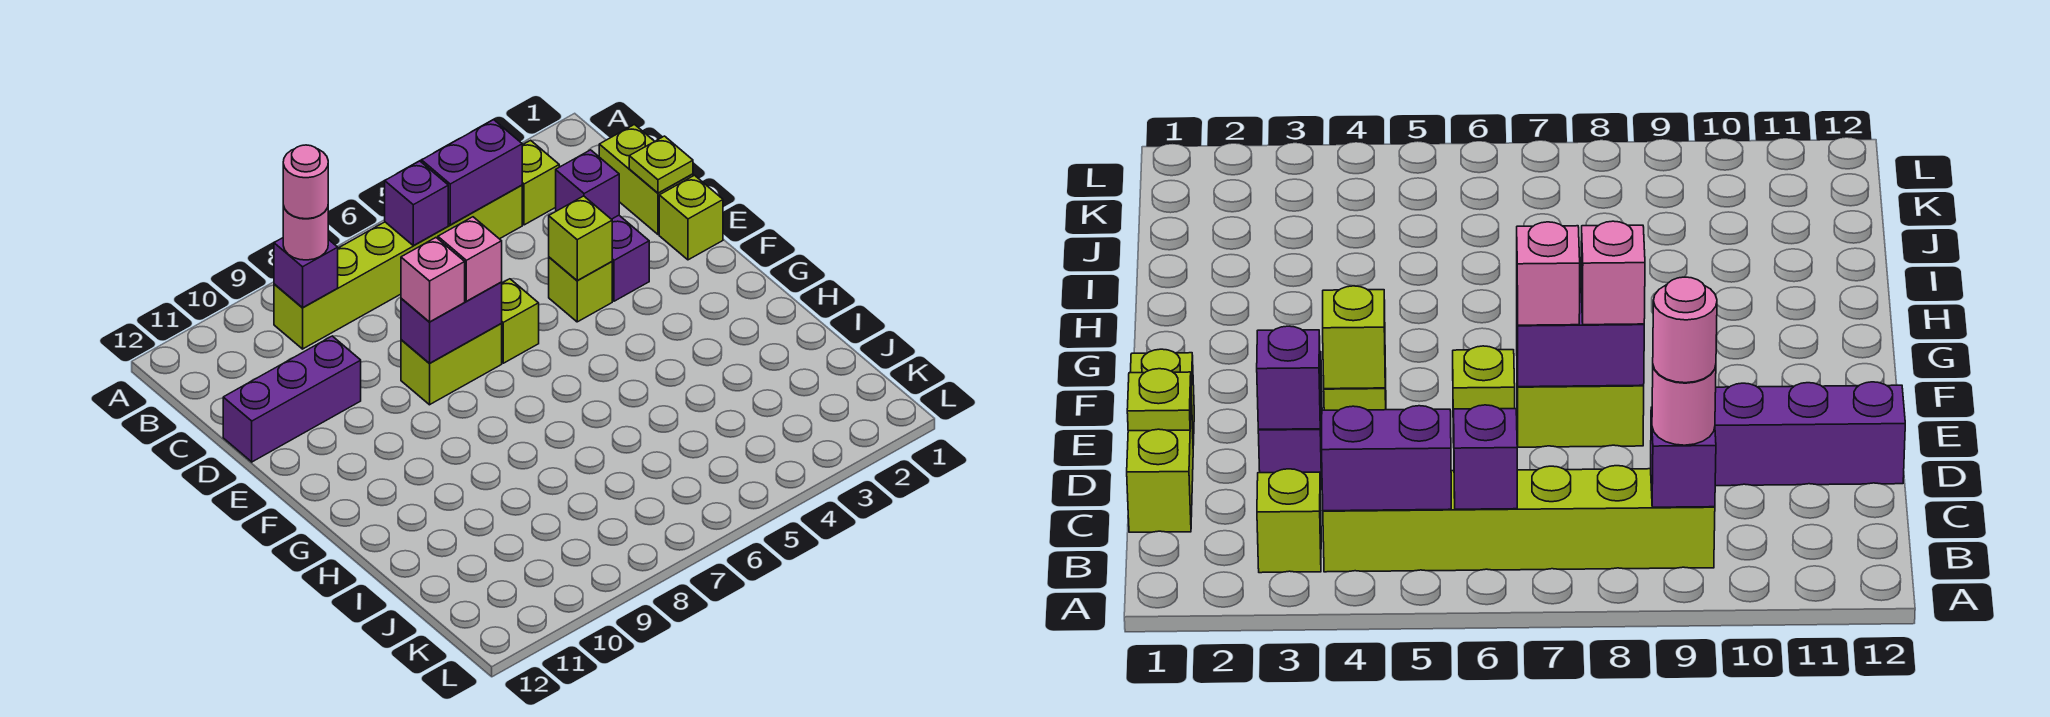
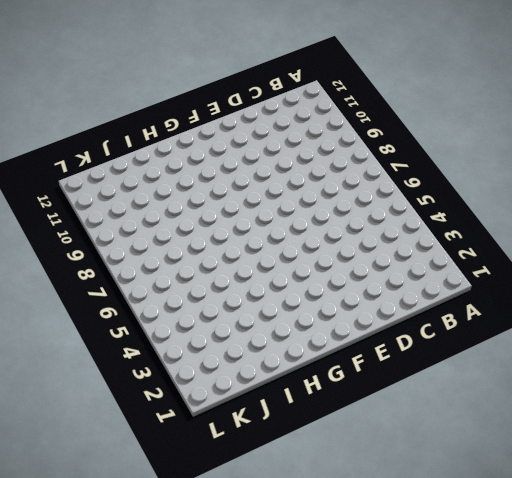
none -> lime brick B3 level 1
none -> lime brick B4:B9 level 1
none -> lime brick C1:D1 level 1

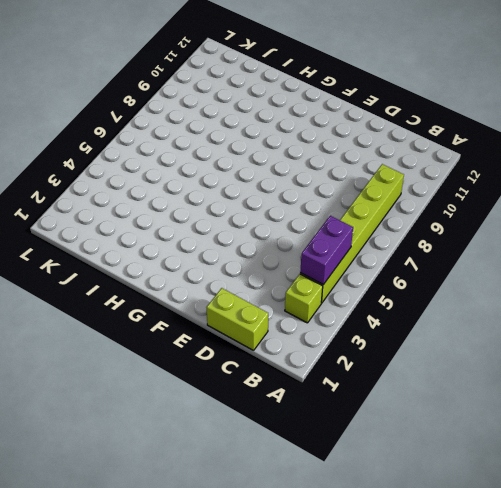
none -> purple brick D3:E3 level 1
none -> purple brick D10:D12 level 1
none -> lime brick E1 level 1

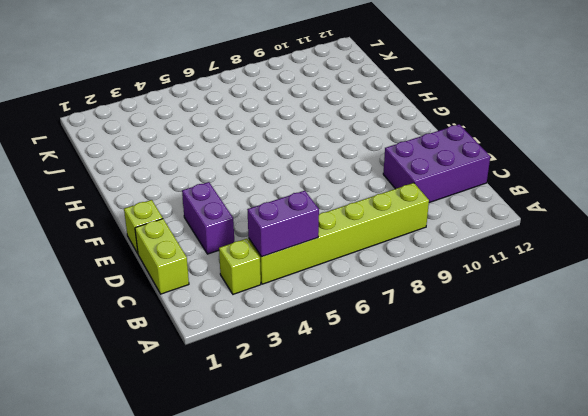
purple brick C10:D12 level 1 -> purple brick D10:D12 level 1
none -> lime brick E4 level 1
none -> lime brick E6 level 1
none -> lime brick E7:E8 level 1

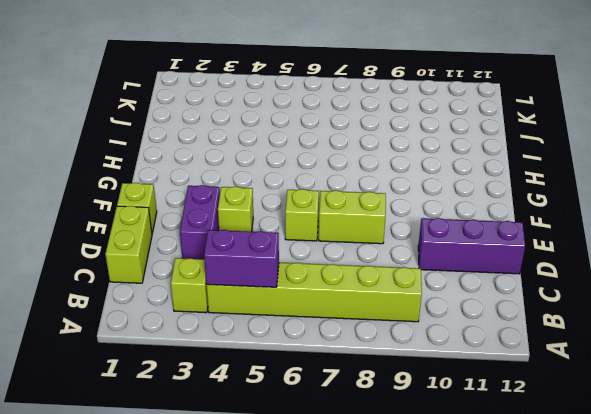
none -> purple brick B6 level 2
none -> purple brick B9 level 2
none -> lime plate D1 level 2

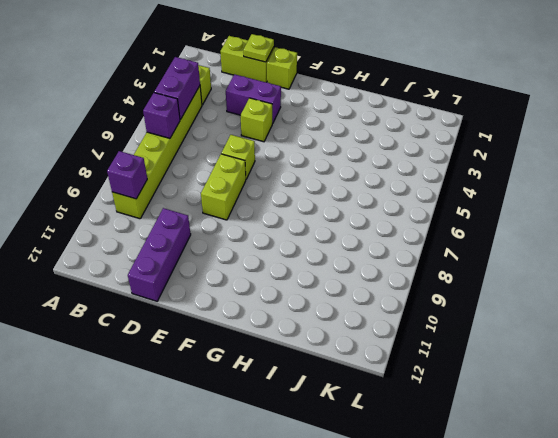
none -> purple brick D3 level 2
none -> lime brick E4 level 2
none -> purple brick E7:E8 level 2

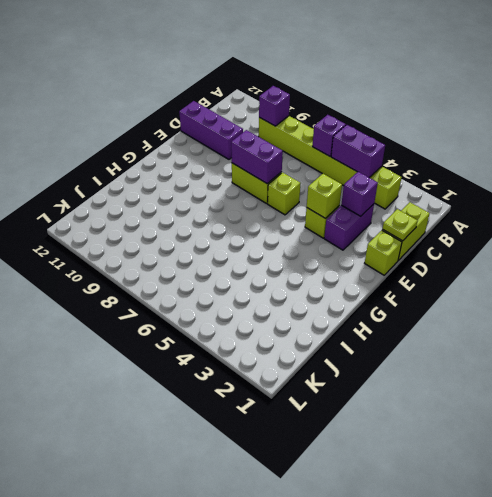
none -> pink round brick B9 level 3
none -> pink brick E7 level 3
none -> pink brick E8 level 3

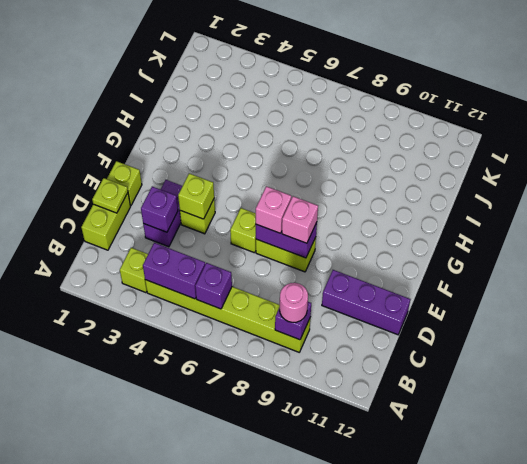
none -> pink round brick B9 level 4

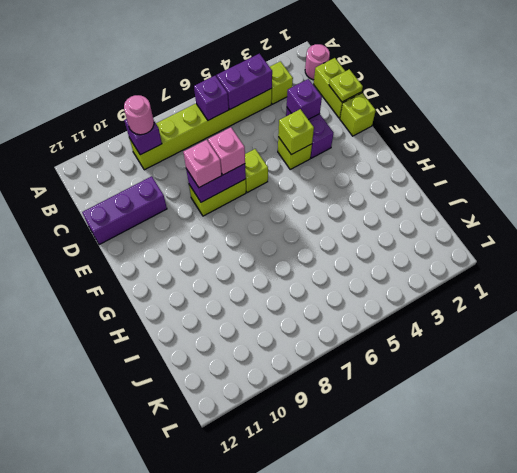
pink round brick B1 level 1 -> pink round brick B9 level 4

